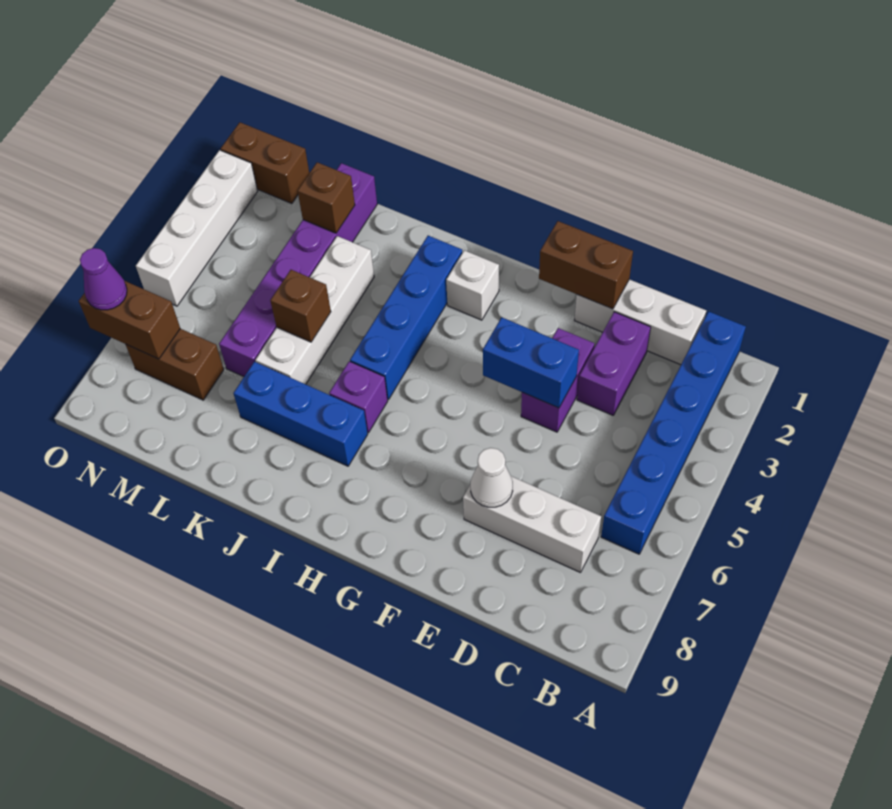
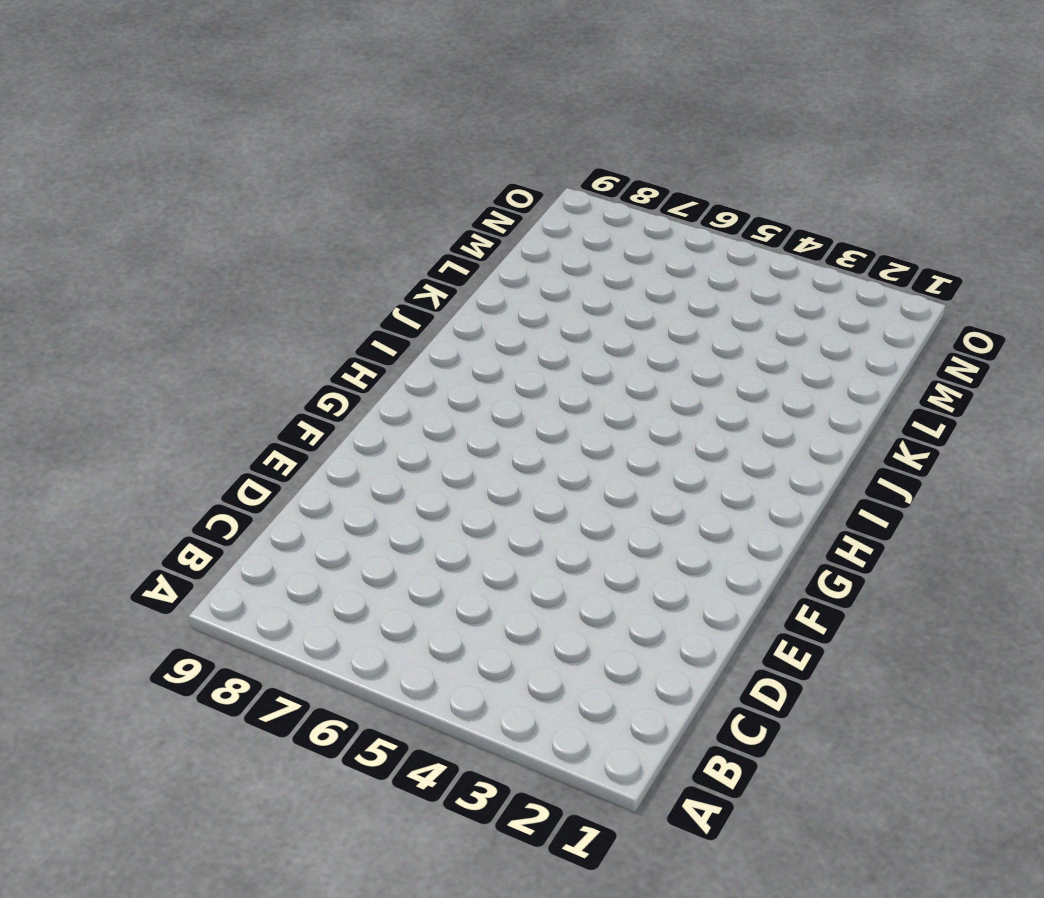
none -> blue brick B1:B6 level 1
none -> white brick C1:E1 level 1
none -> white brick C7:E7 level 1

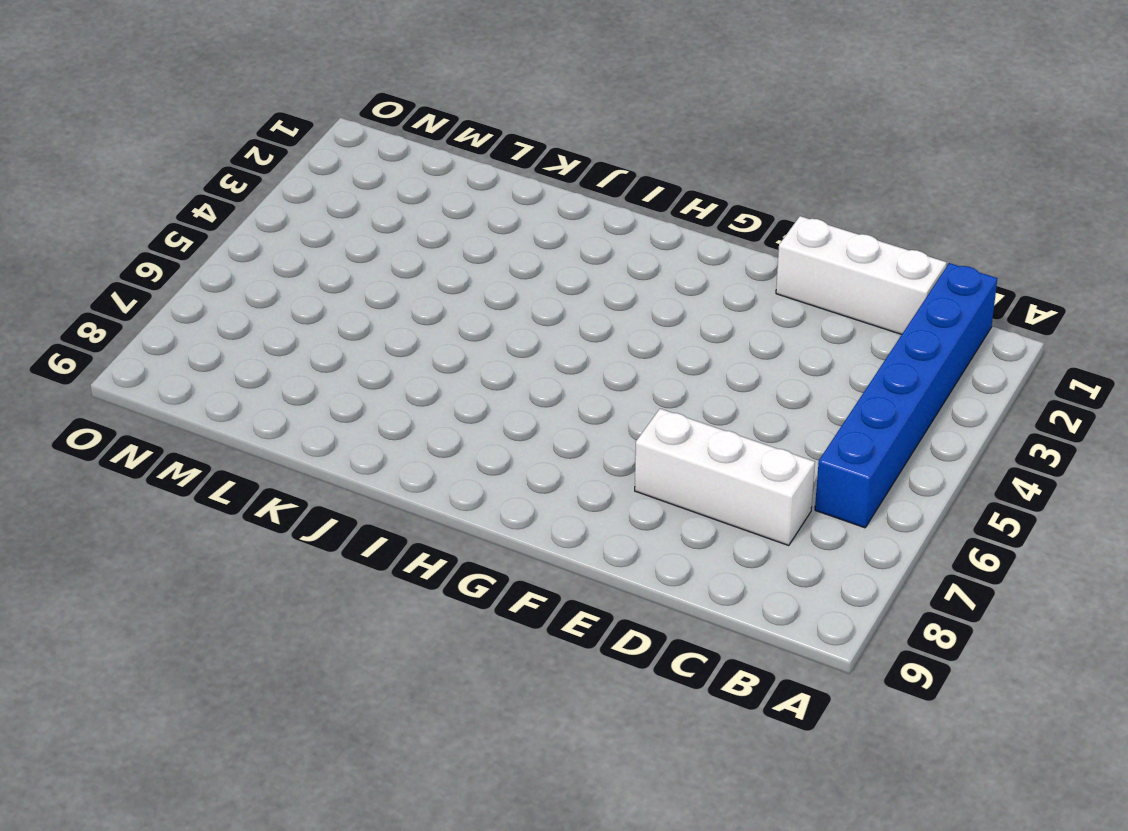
none -> purple brick D2:D3 level 1
none -> purple brick E3:E4 level 1
none -> white brick H2 level 1

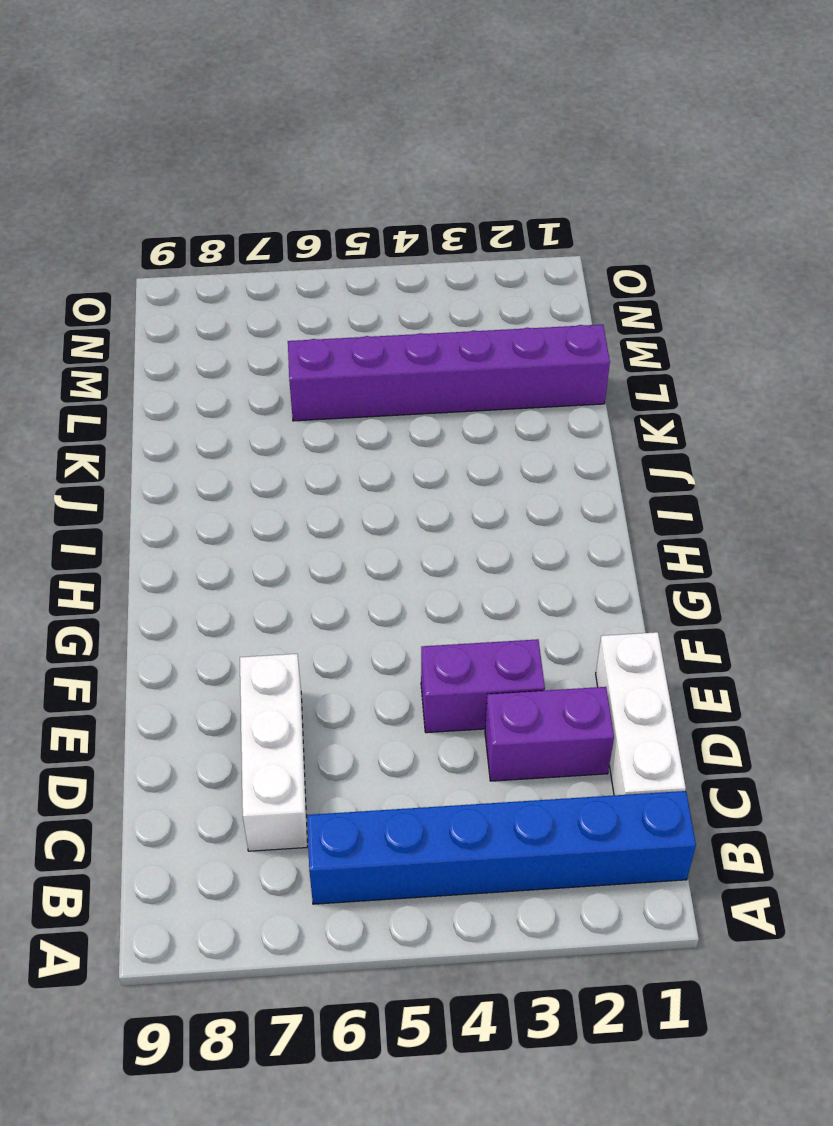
none -> white brick H2 level 1
none -> blue brick I2:I5 level 1
none -> purple brick I6 level 1

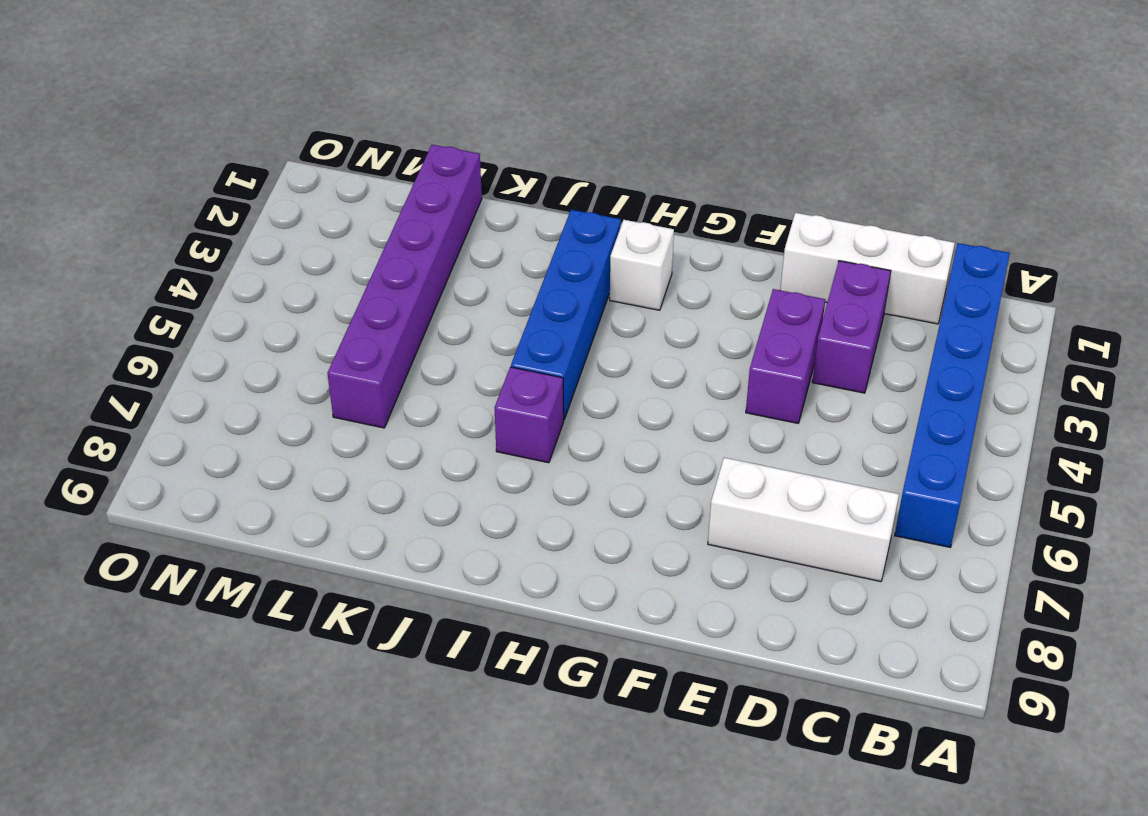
none -> blue brick I7:K7 level 1
none -> white brick K3:K6 level 1
none -> brown brick M7:N7 level 1

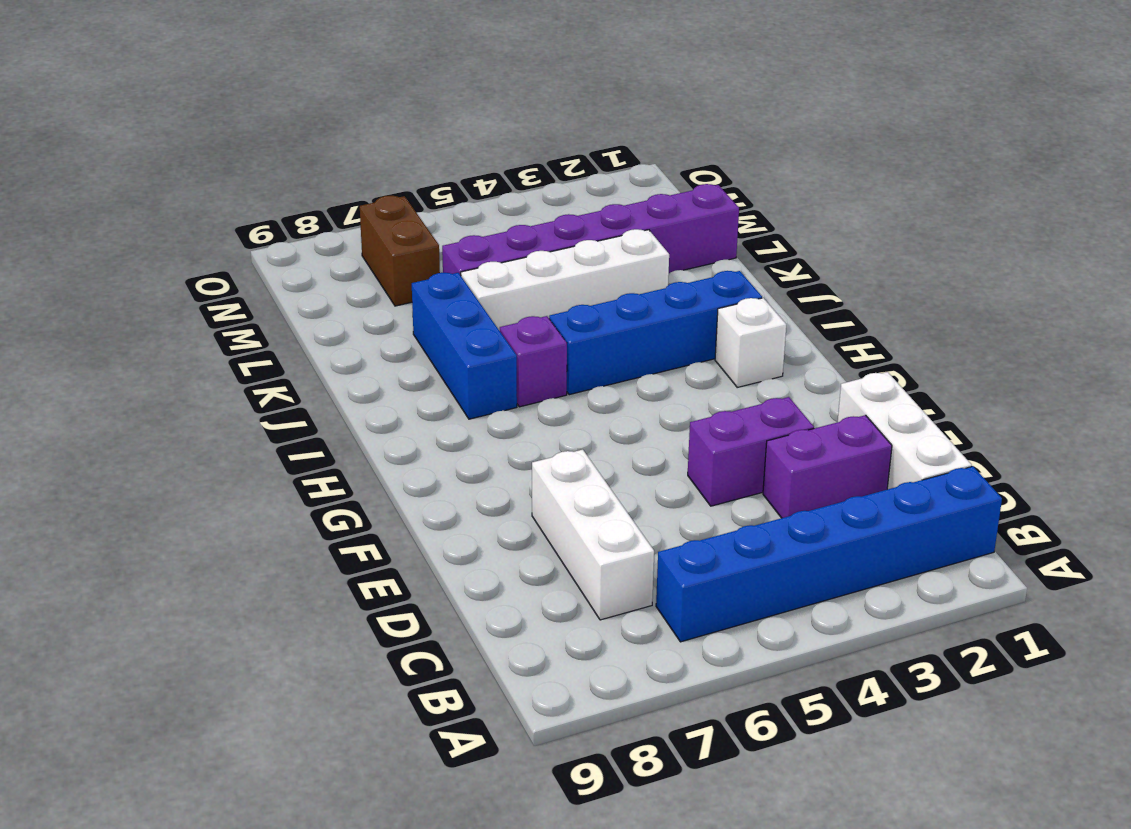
none -> brown brick N1:O1 level 1
none -> white brick O2:O5 level 1
none -> brown brick E1:F1 level 2

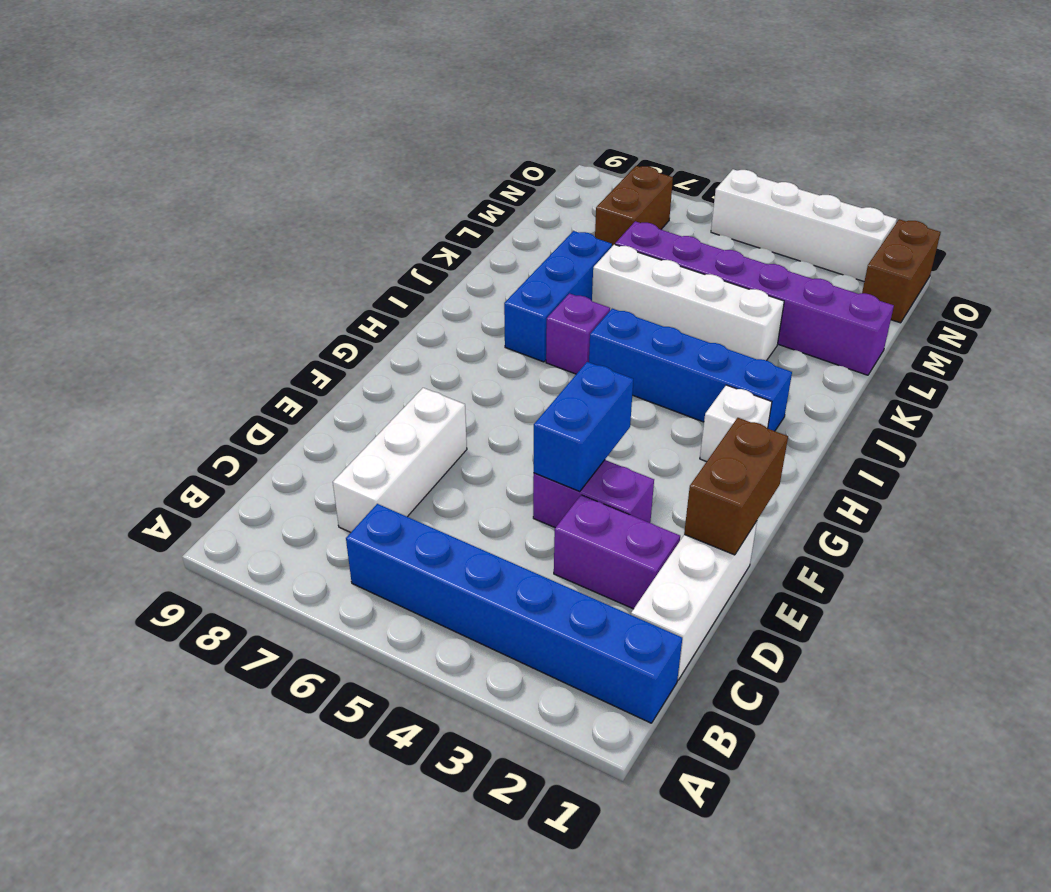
none -> white cone E7 level 2
none -> brown brick K5 level 2
none -> brown brick L2 level 2

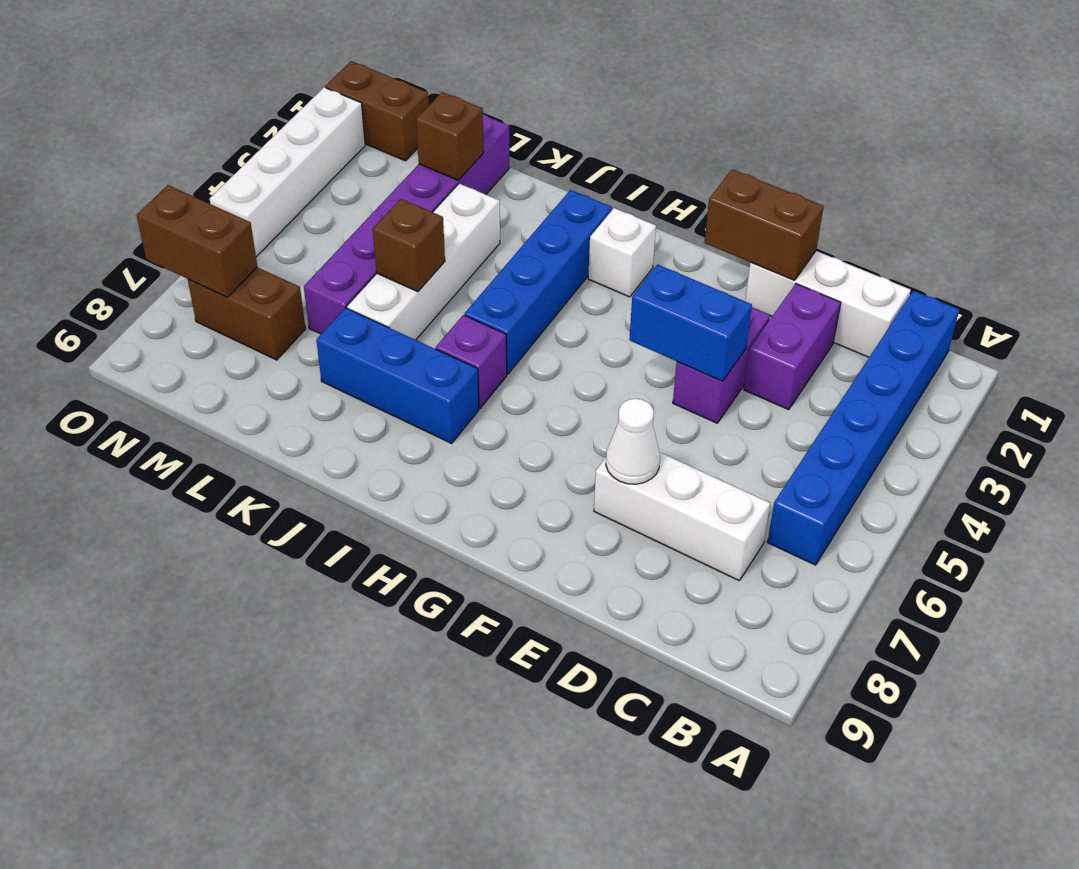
none -> purple cone O7 level 3

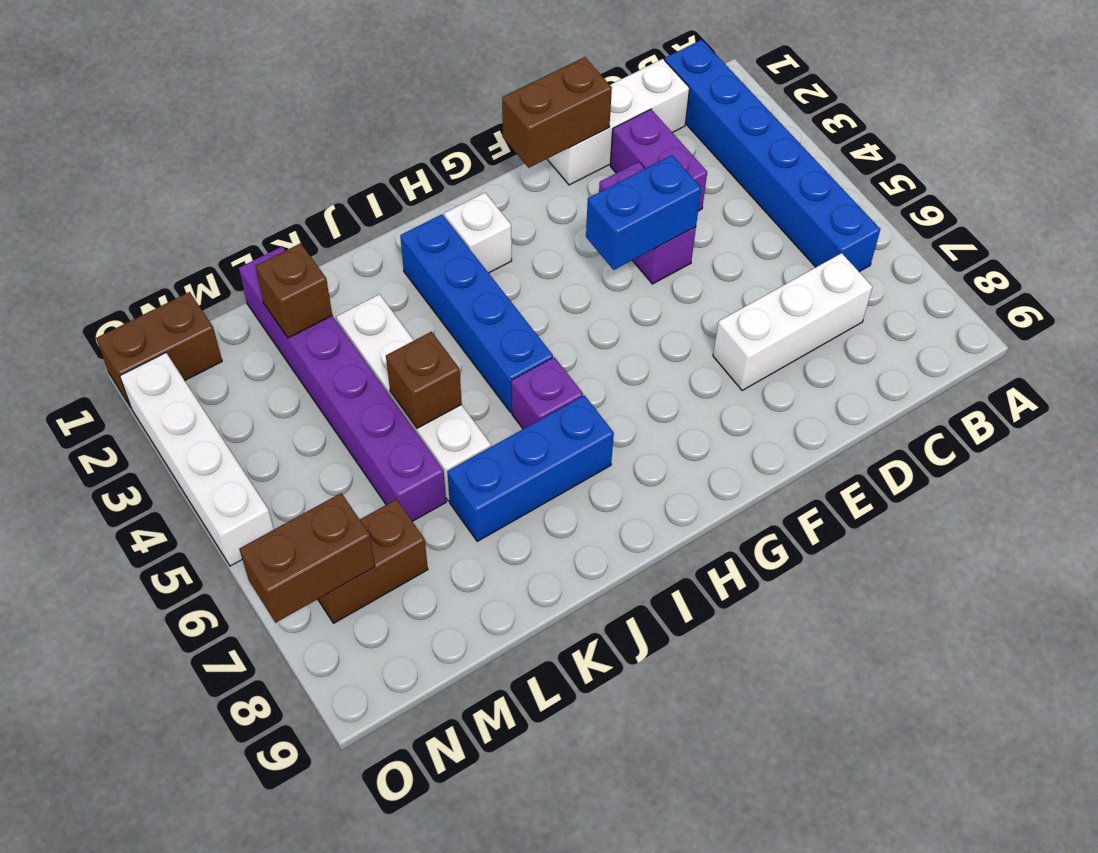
none -> white cone E7 level 2
none -> purple cone O7 level 3

